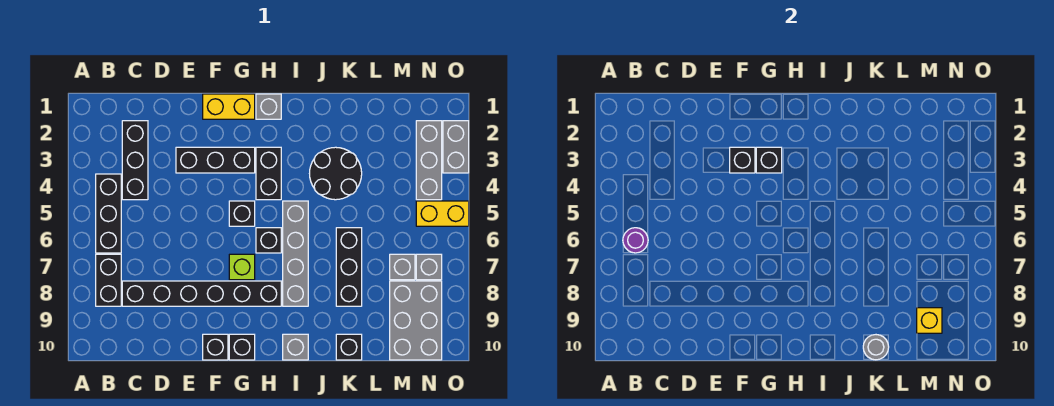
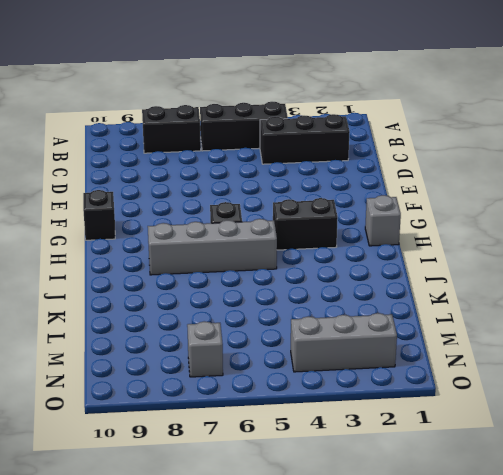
none -> black brick C8:H8 level 1
none -> black brick E3:G3 level 1
none -> yellow brick F1:G1 level 1

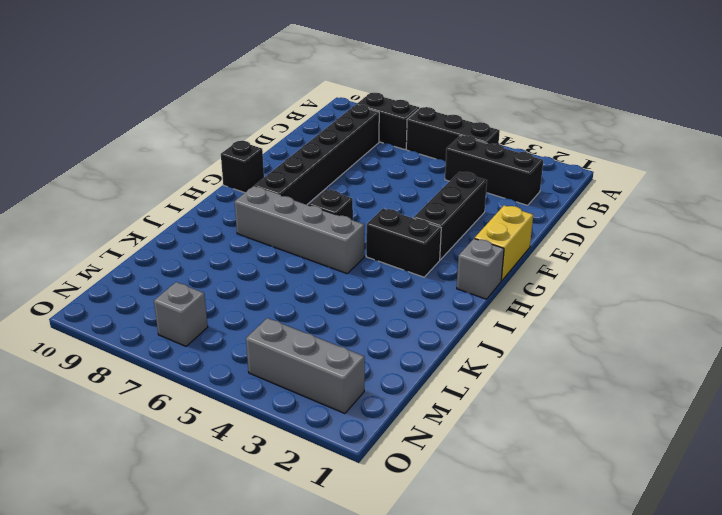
none -> black brick F10 level 1
none -> black brick G5 level 1
none -> lime brick G7 level 1

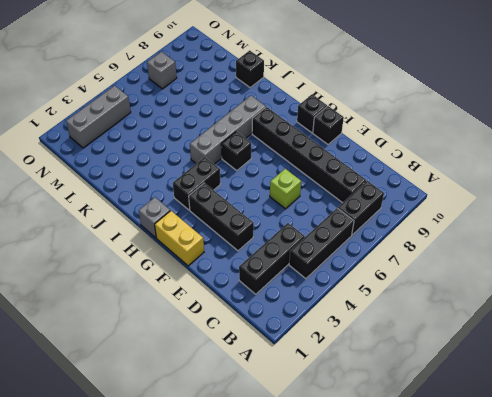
lime brick E6 level 1 -> lime brick G7 level 1
none -> black brick G5 level 1
none -> grey brick I10 level 1
none -> black round brick J3:K4 level 1

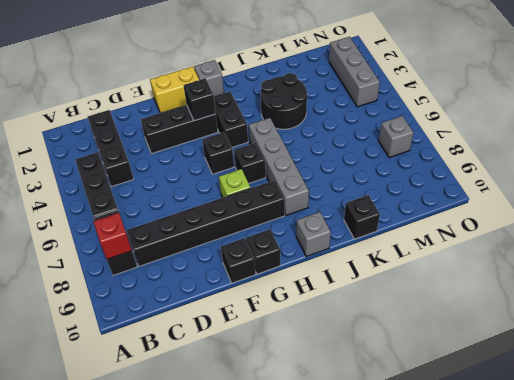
red brick B8 level 2 -> none
none -> black brick K6:K8 level 1
none -> grey brick M7 level 1
none -> grey brick M8:N10 level 1

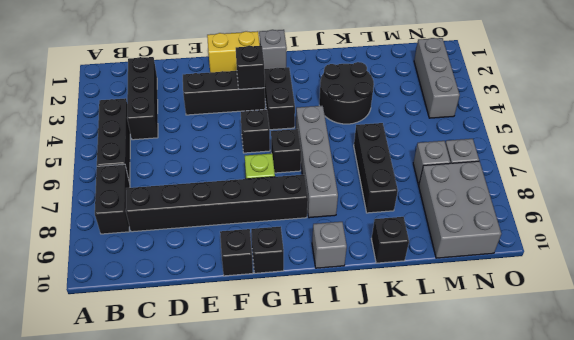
none -> yellow brick N5:O5 level 1
none -> grey brick O2:O3 level 1
none -> purple round brick B6 level 2

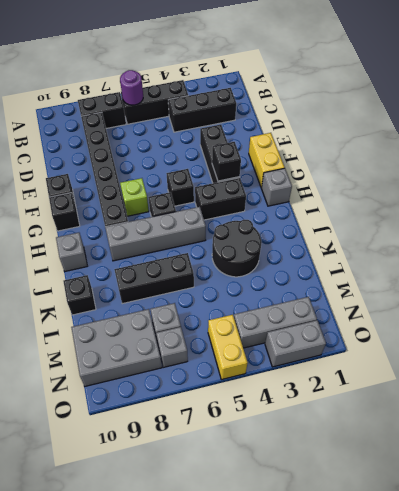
none -> black brick F3 level 2
none -> grey round brick K10 level 2
none -> yellow brick M9 level 2

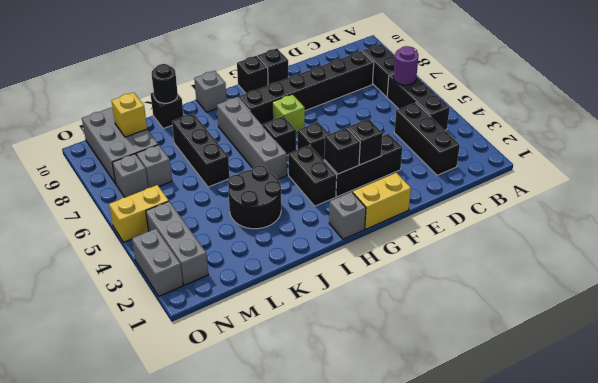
black round brick K10 level 2 -> grey round brick K10 level 2

